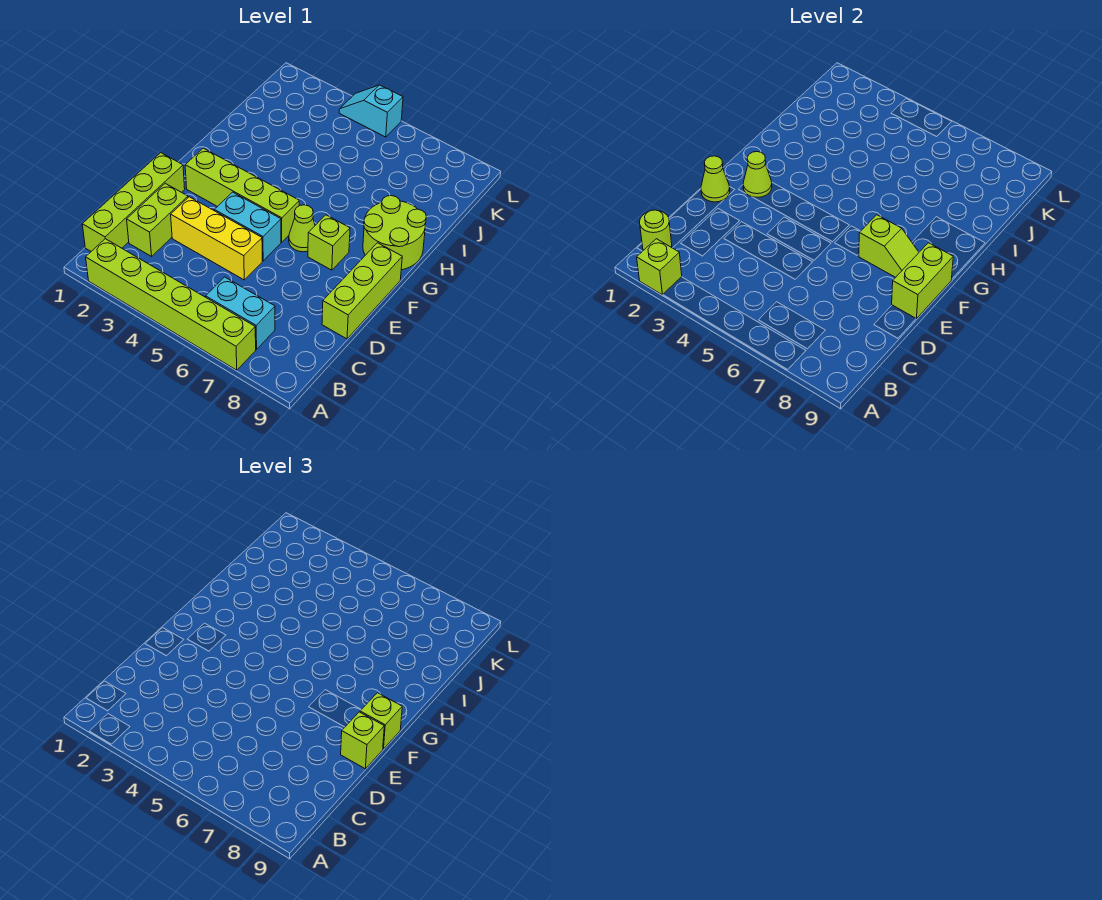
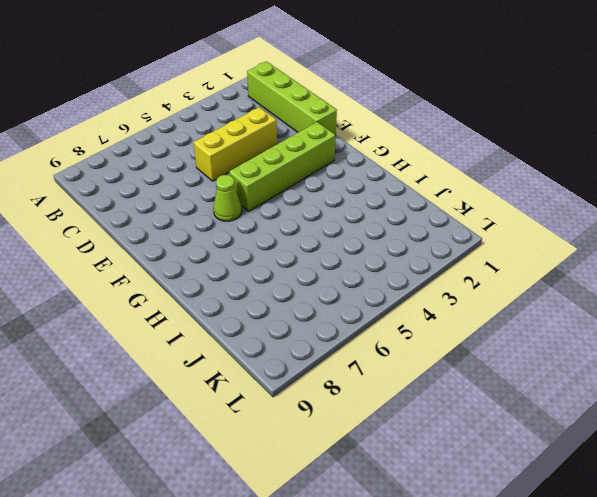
none -> lime brick A2:A7 level 1
none -> cyan brick B6:B7 level 1
none -> lime brick C2:D2 level 1

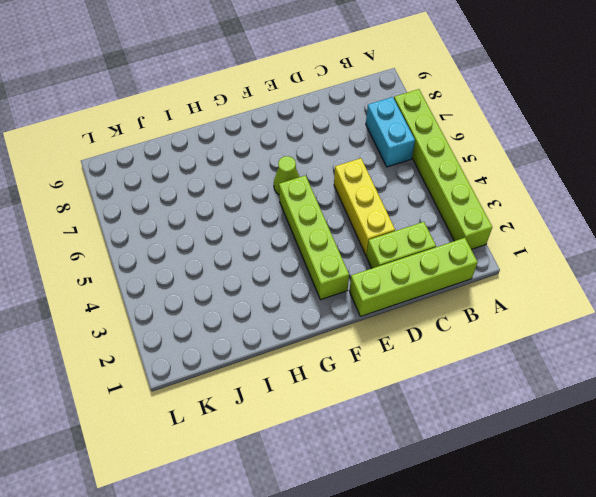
none -> lime brick D9:F9 level 1
none -> cyan brick E4:E5 level 1
none -> lime brick F7 level 1

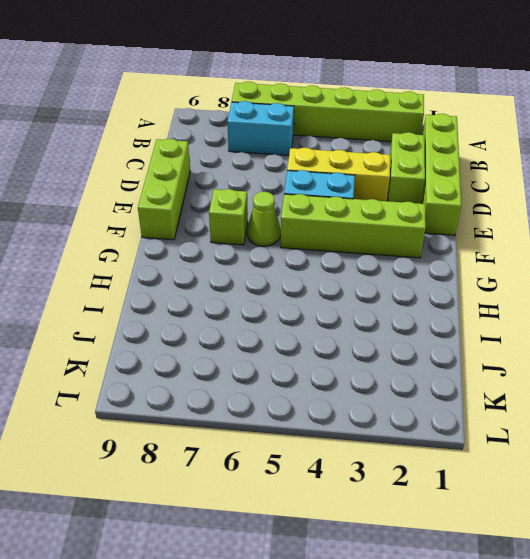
none -> lime round brick G8:H9 level 1
none -> cyan slope L4:L5 level 1 top 5
none -> lime brick A2 level 2

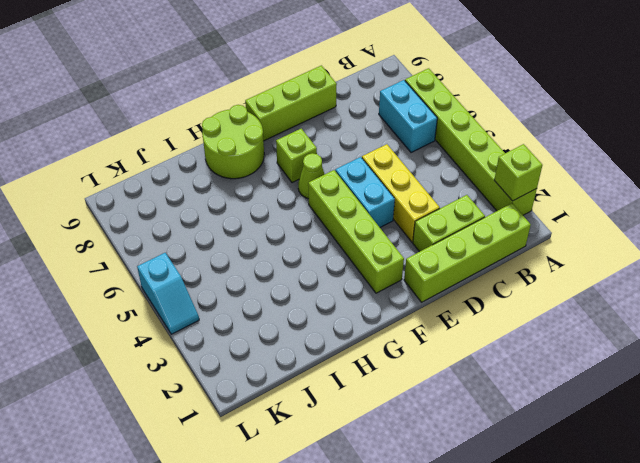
none -> lime round brick B1 level 2
none -> lime cone E1 level 2
none -> lime brick E9:F9 level 2

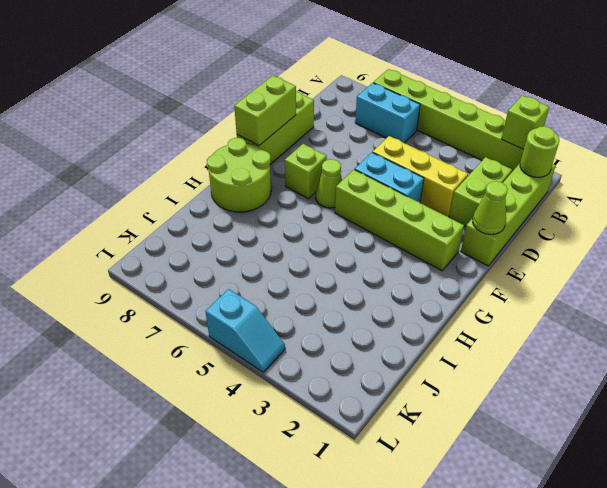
none -> lime cone F2 level 2
none -> lime slope F7:F8 level 2 top 7
none -> lime brick E9 level 3

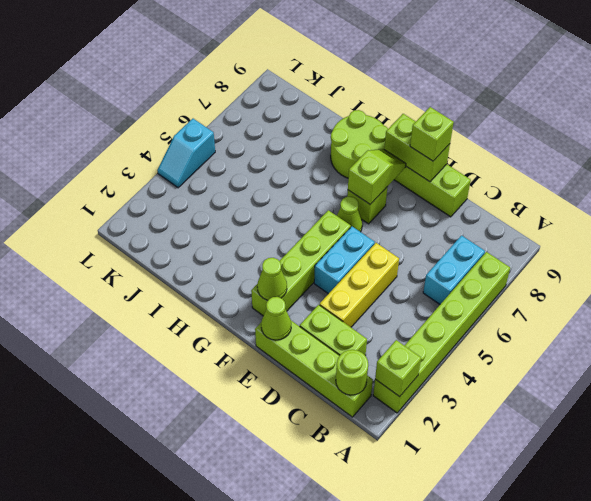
none -> lime brick F9 level 3

